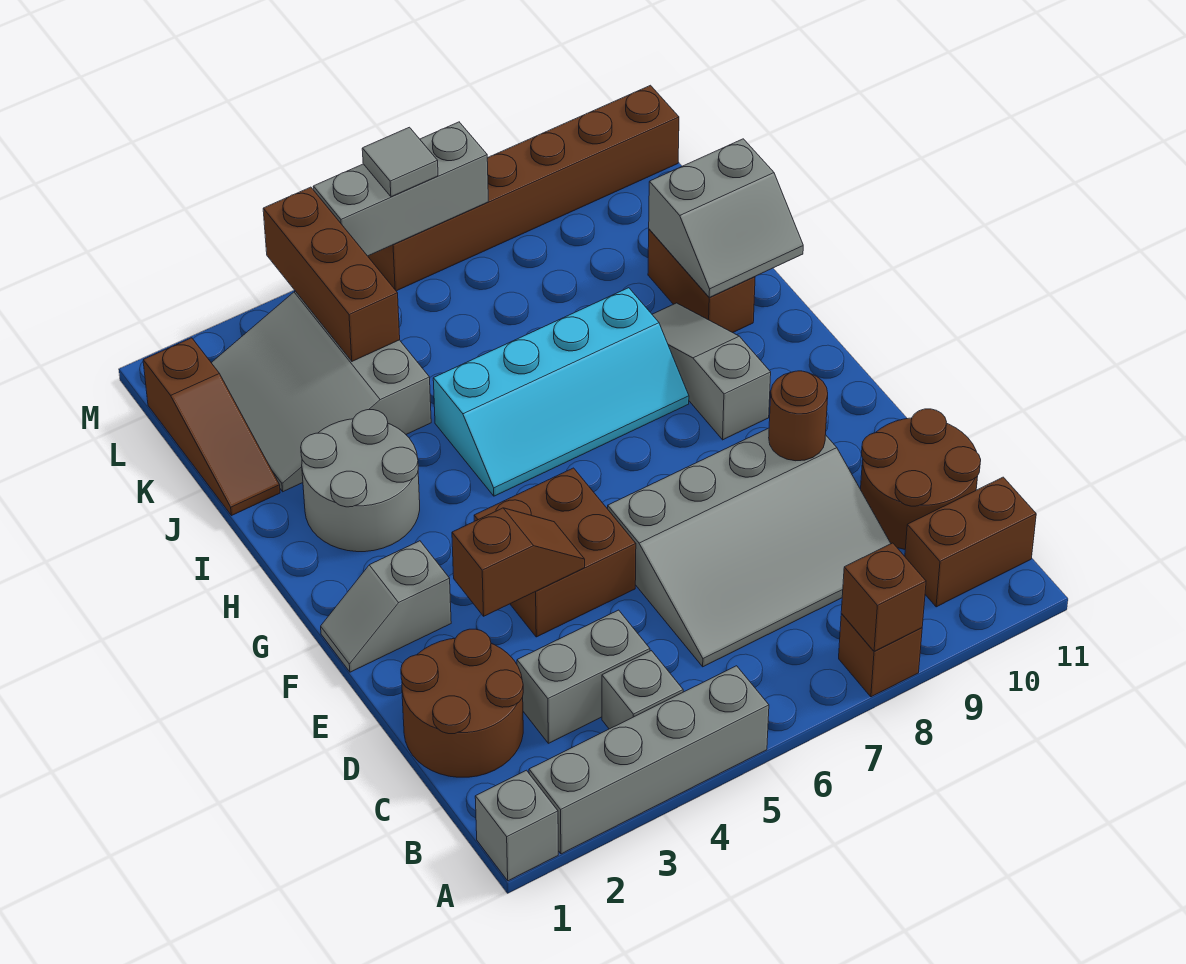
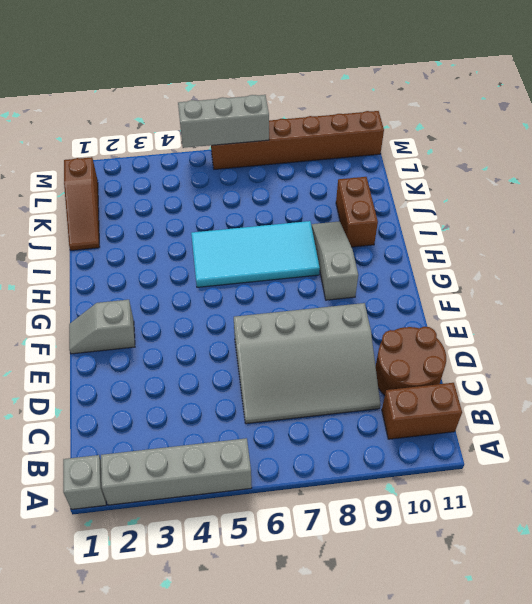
cyan tile H5:I8 level 1 -> cyan slope H5:I8 level 1 top I
none -> brown brick A8 level 1
none -> grey brick B4 level 1
none -> brown round brick C1:D2 level 1

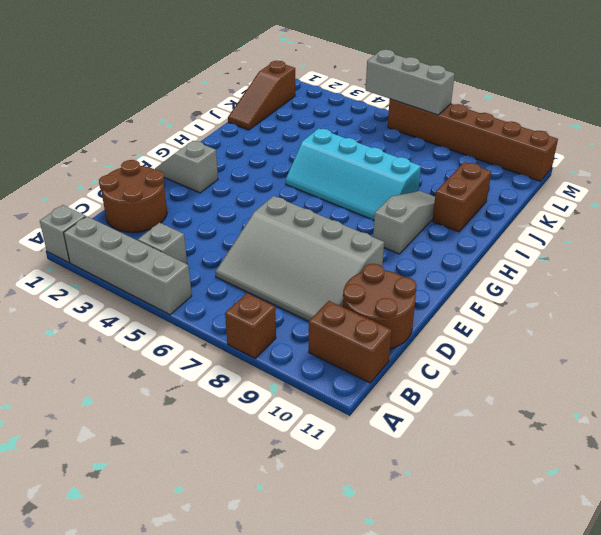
none -> grey brick C3:C4 level 1
none -> brown brick E4:F5 level 1
none -> grey round brick H2:I3 level 1

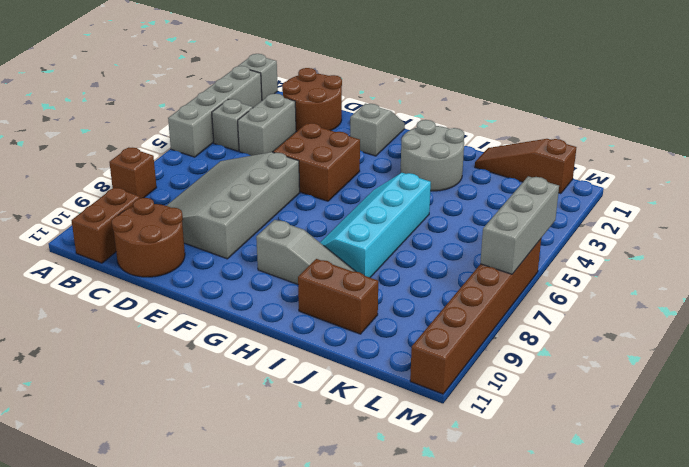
none -> grey slope J2:L4 level 1 top 4
none -> brown brick A8 level 2
none -> brown slope E3:E4 level 2 top 3

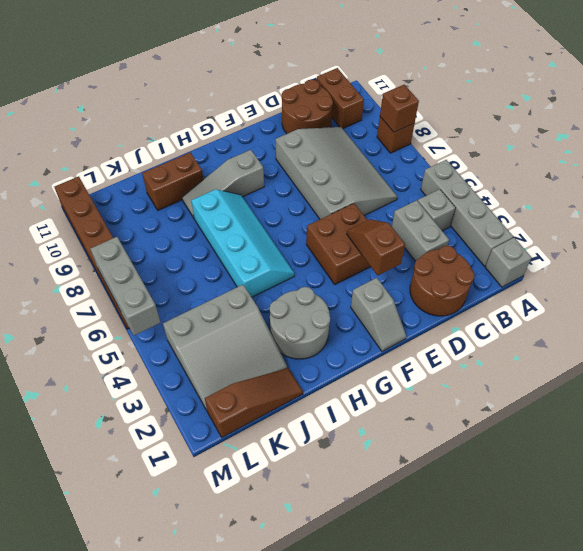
none -> brown round brick E9 level 2
none -> grey slope I10:J11 level 2 top J
none -> brown brick K4:M4 level 2

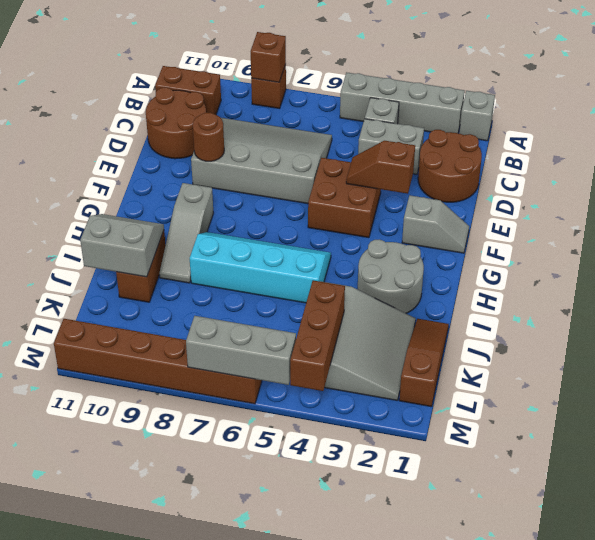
none -> grey tile M6 level 3

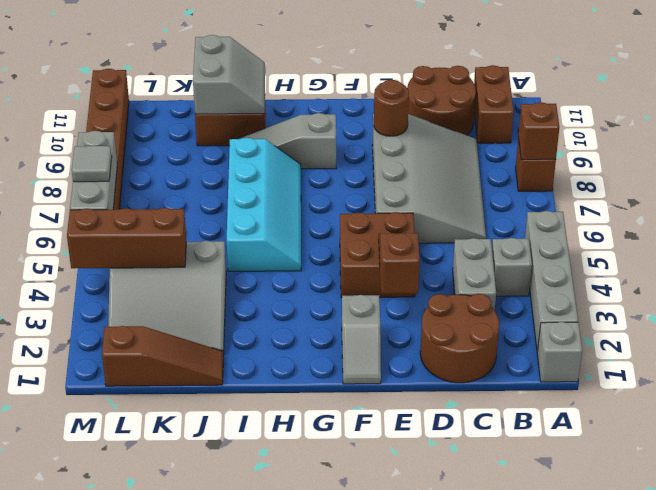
none -> grey round brick H2:I3 level 1

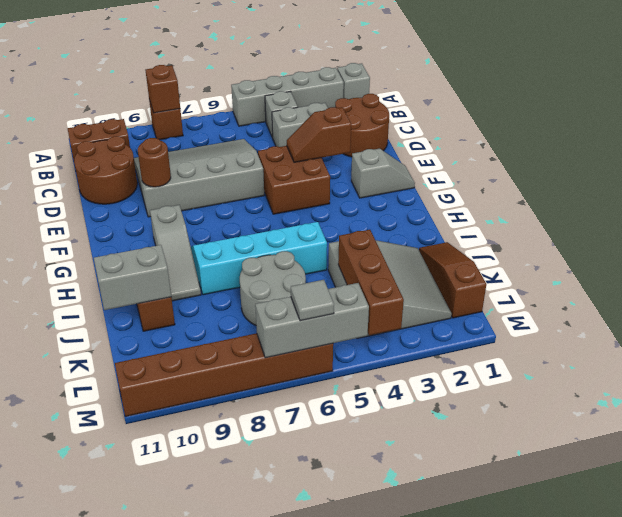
grey round brick J6:K7 level 1 -> grey round brick H2:I3 level 1

